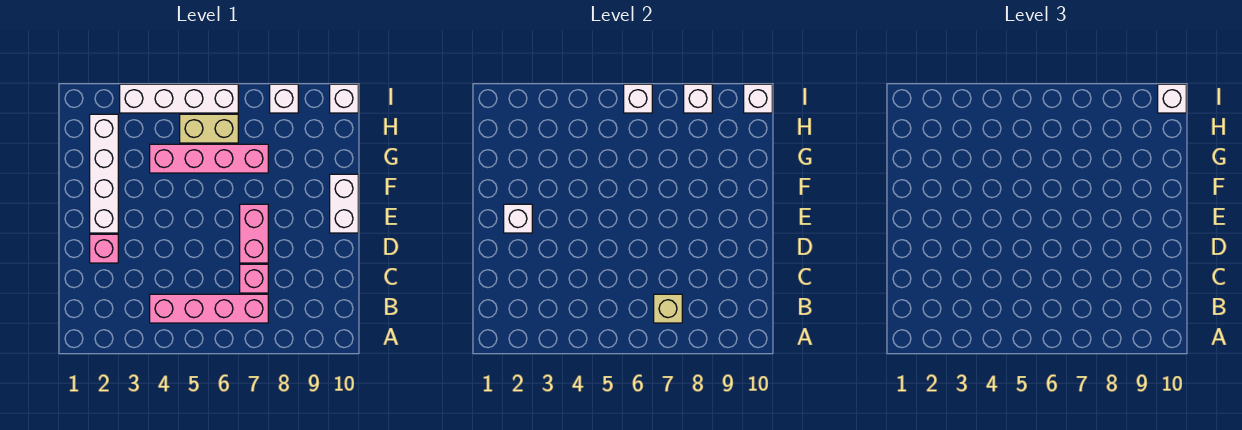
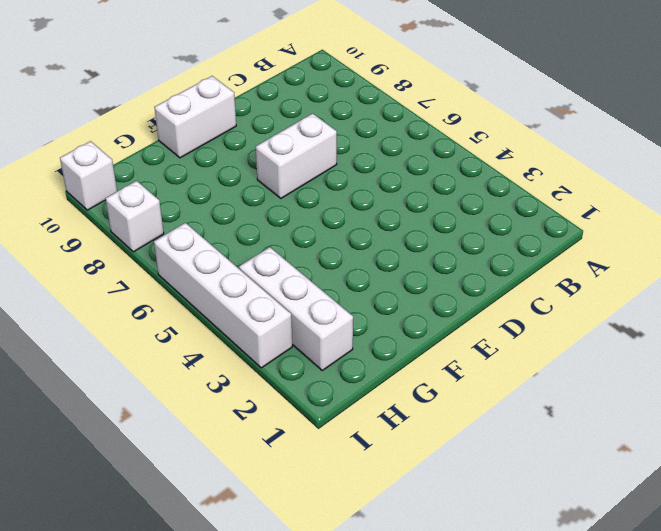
white brick D7:E7 level 1 -> pink brick D7:E7 level 1
white brick H2:H4 level 1 -> white brick E2:H2 level 1
none -> pink brick B4:B7 level 1
none -> pink brick C7 level 1
none -> pink brick D2 level 1

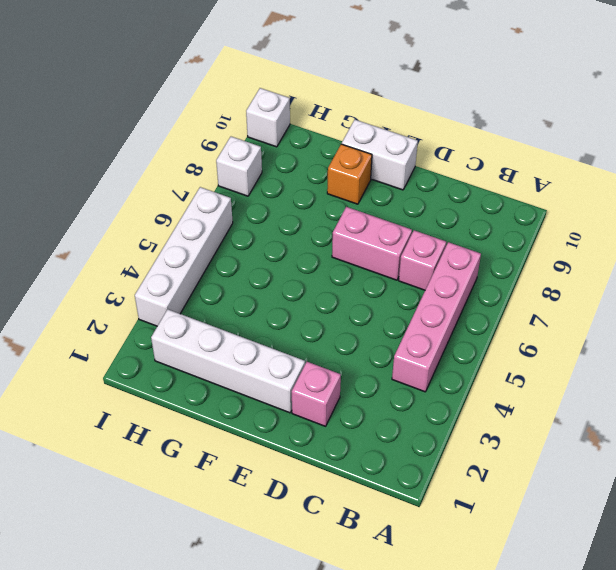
orange brick F9 level 1 -> none
none -> pink brick G4:G7 level 1
none -> tan brick H5:H6 level 1
none -> tan brick B7 level 2

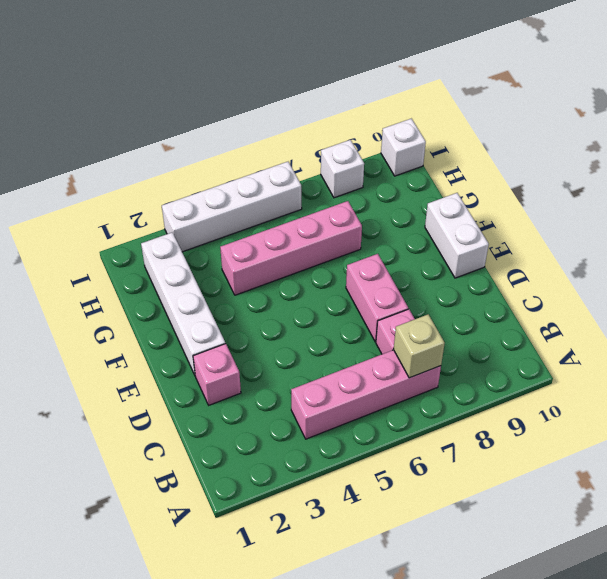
none -> tan brick H5:H6 level 1
none -> white brick E2 level 2
none -> white brick I6 level 2

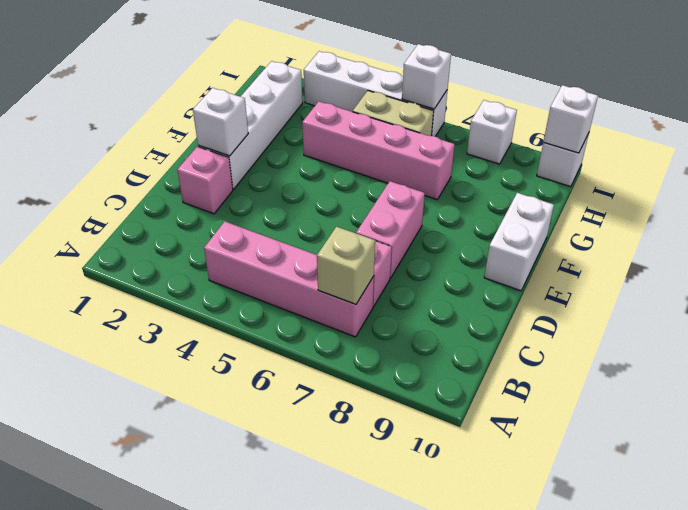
none -> white brick I8 level 2
none -> white brick I10 level 3

